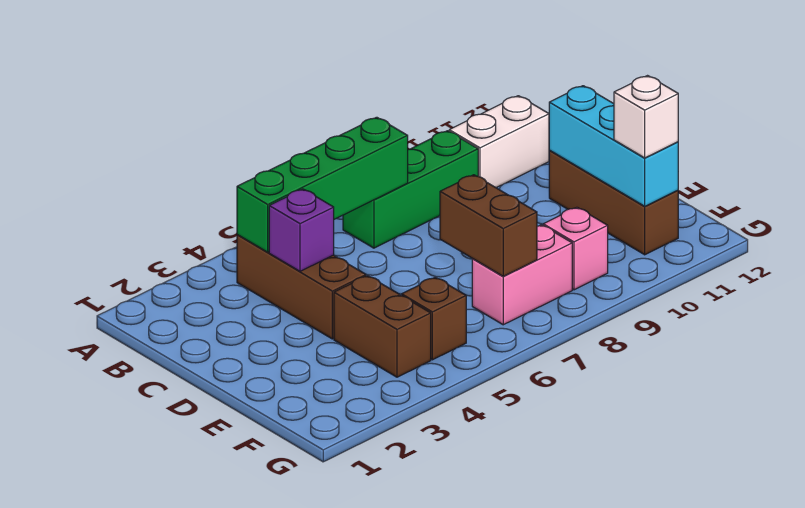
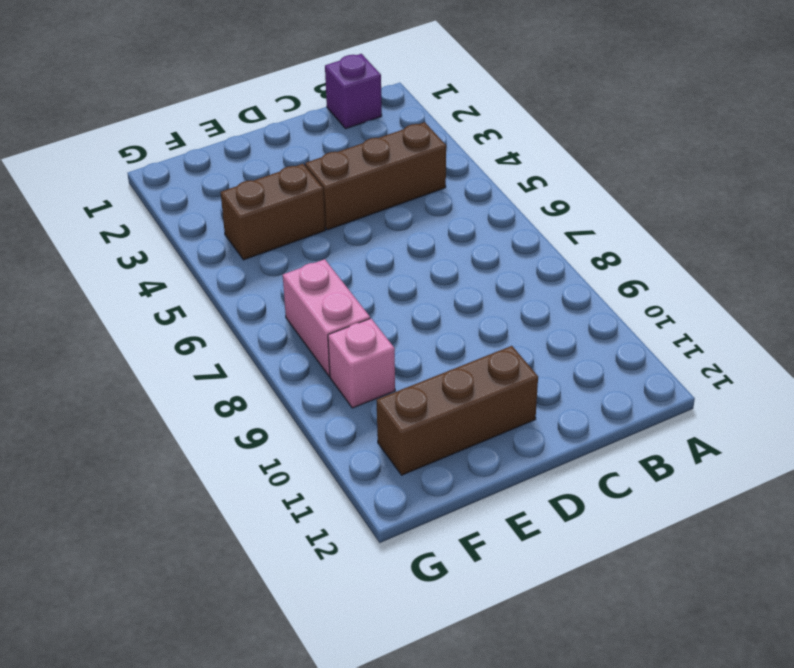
purple brick B1 level 1 -> purple brick C4 level 2
none -> green brick B7:B9 level 1
none -> white brick B10:B11 level 1
none -> brown brick F5 level 1

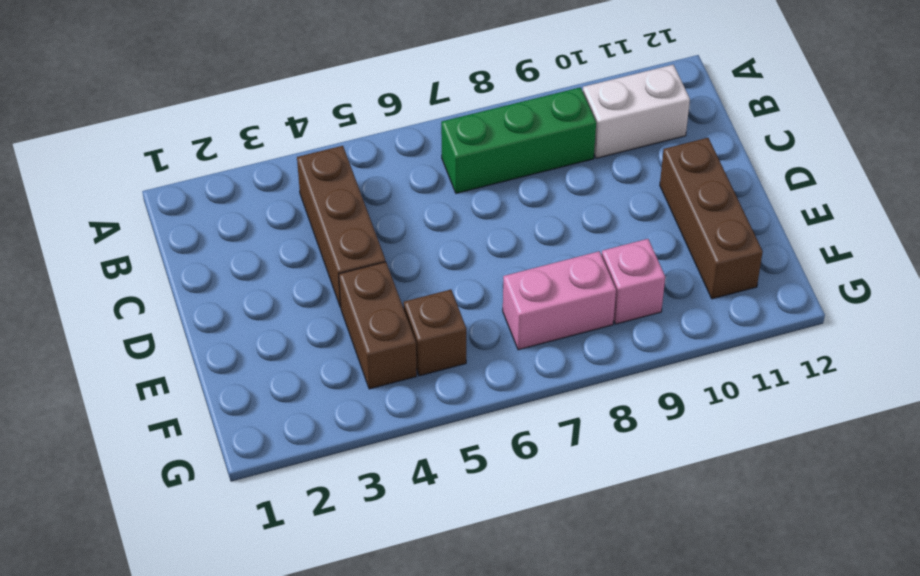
none -> green brick B4:B7 level 2
none -> purple brick C4 level 2
none -> cyan brick D11:F11 level 2

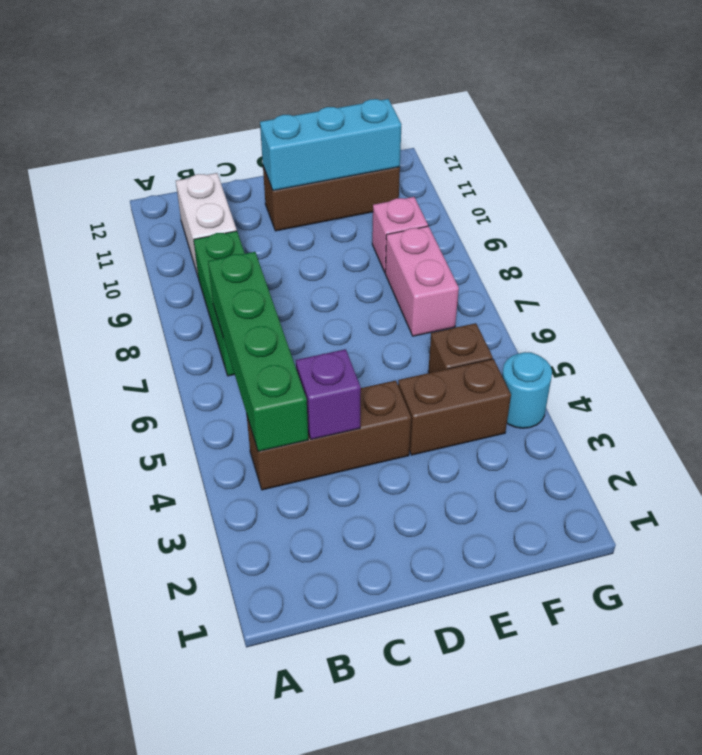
cyan round brick G4 level 1 -> none
none -> brown brick E7:F7 level 2
none -> white brick F11 level 3

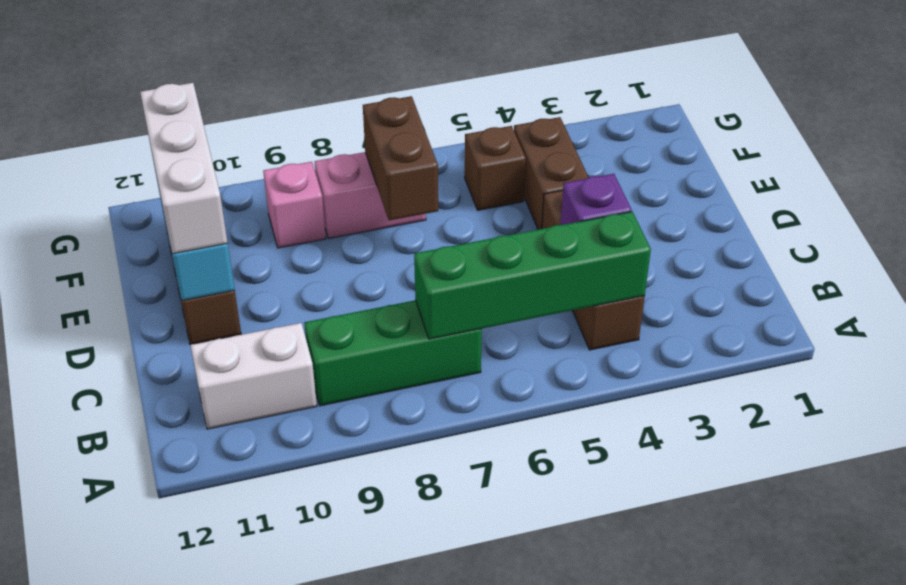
white brick D11:F11 level 3 -> white brick F11 level 3

